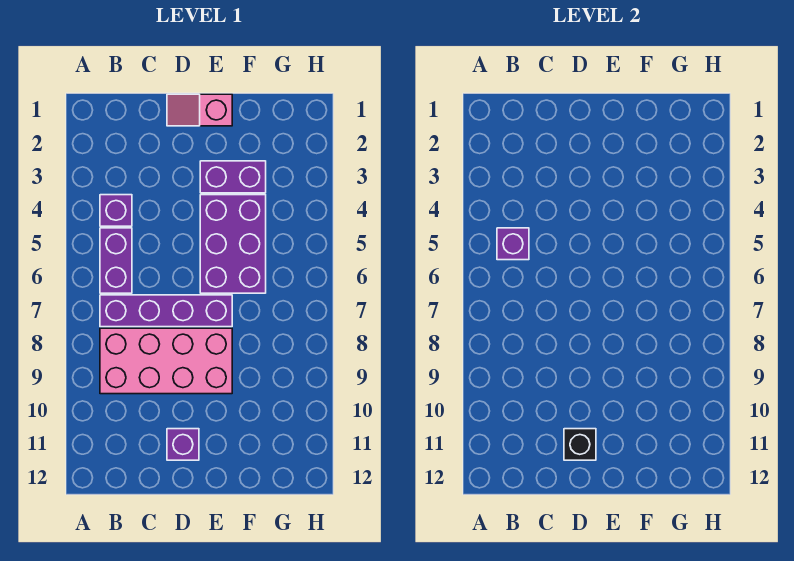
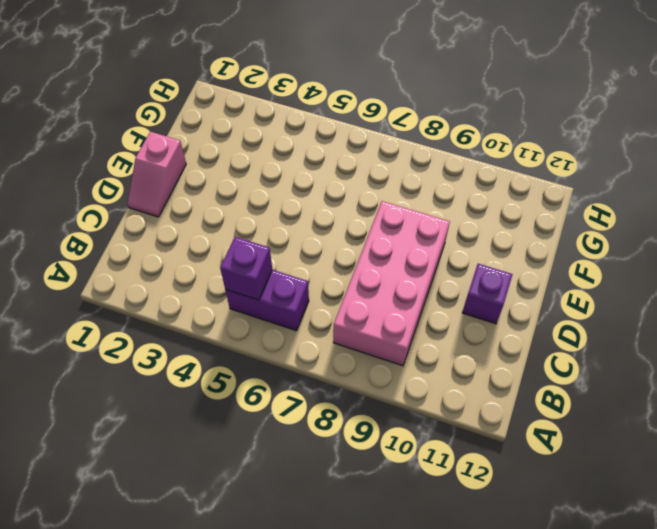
none -> purple brick B4 level 1
none -> purple brick B7:E7 level 1

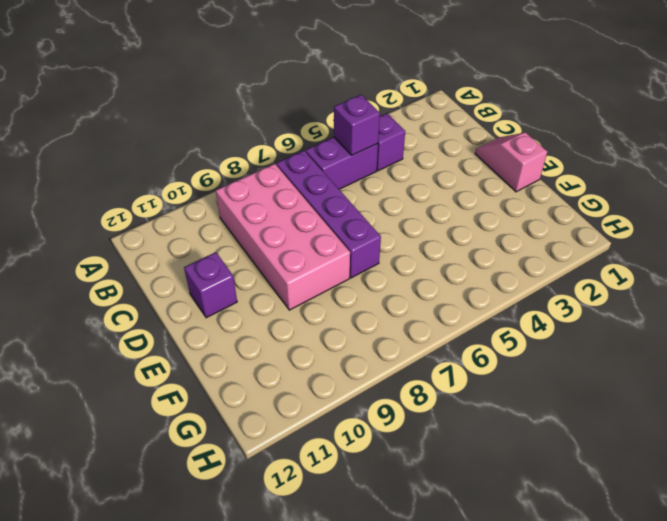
none -> purple brick E3:F3 level 1
none -> purple brick E4:F6 level 1

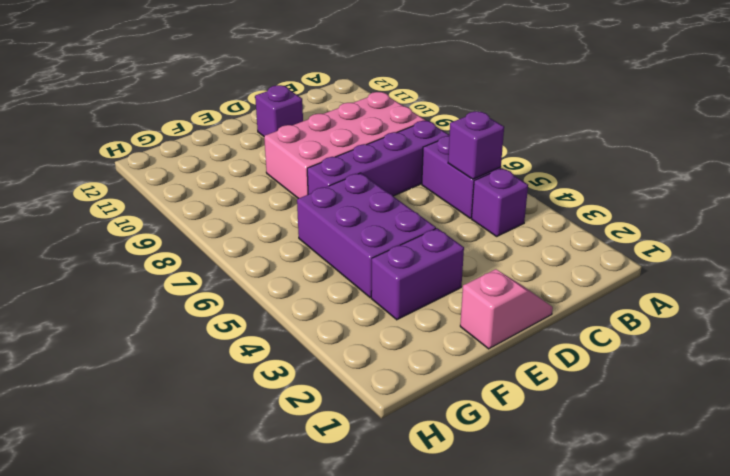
none -> black brick D11 level 2

